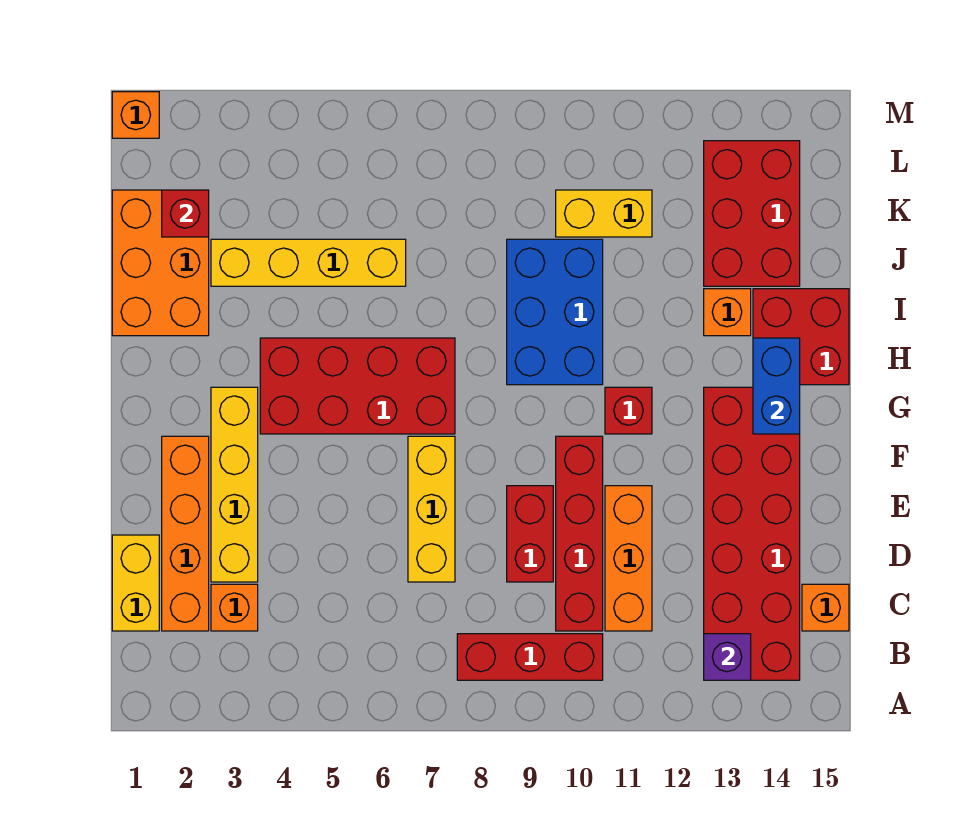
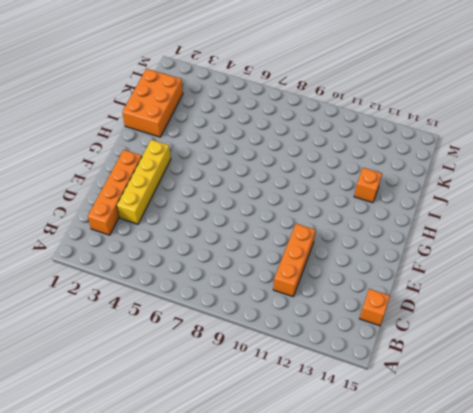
none -> red brick B8:B10 level 1
none -> red brick B13:G14 level 1
none -> yellow brick C1:D1 level 1

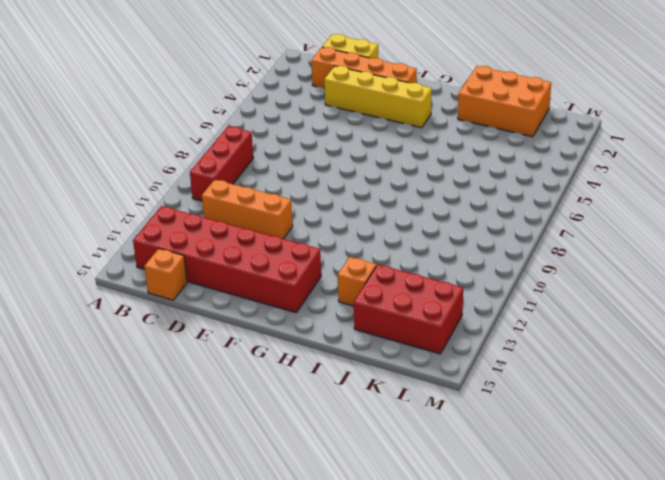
none -> orange brick C3 level 1
none -> red brick C10:F10 level 1
none -> yellow brick D7:F7 level 1

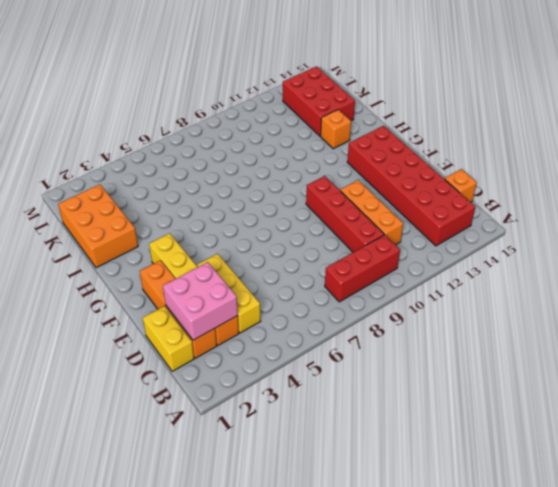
pink brick C2:D3 level 2 -> none
yellow brick C4:E4 level 1 -> yellow brick D7:F7 level 1
none -> red brick D9:E9 level 1
none -> red brick G4:H7 level 1
none -> red brick G11 level 1

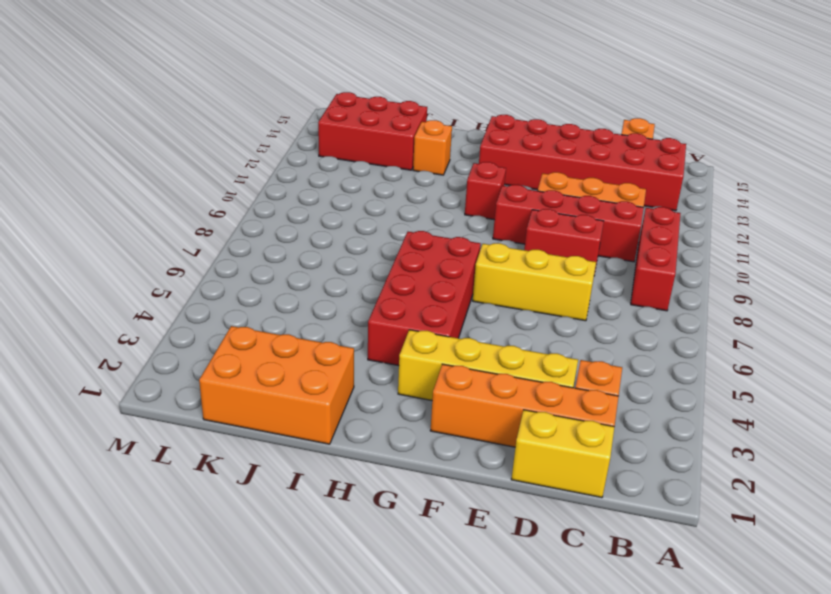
none -> blue brick H9:J10 level 1
none -> red brick H14:I15 level 1
none -> yellow brick J3:J6 level 1

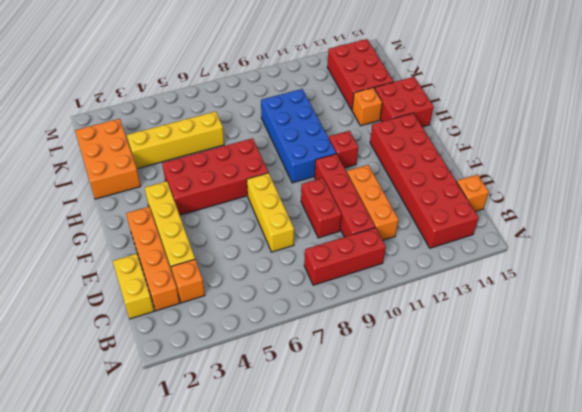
blue brick G9:J10 level 1 -> blue brick H9:J10 level 1
none -> yellow brick K10:K11 level 1
none -> orange brick M1 level 1
none -> purple brick B13 level 2

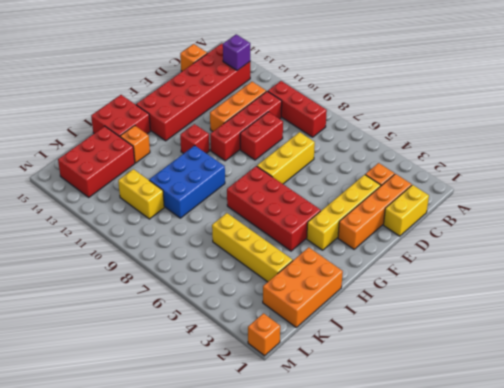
none -> blue brick G14:H14 level 2
none -> red brick K2 level 2

